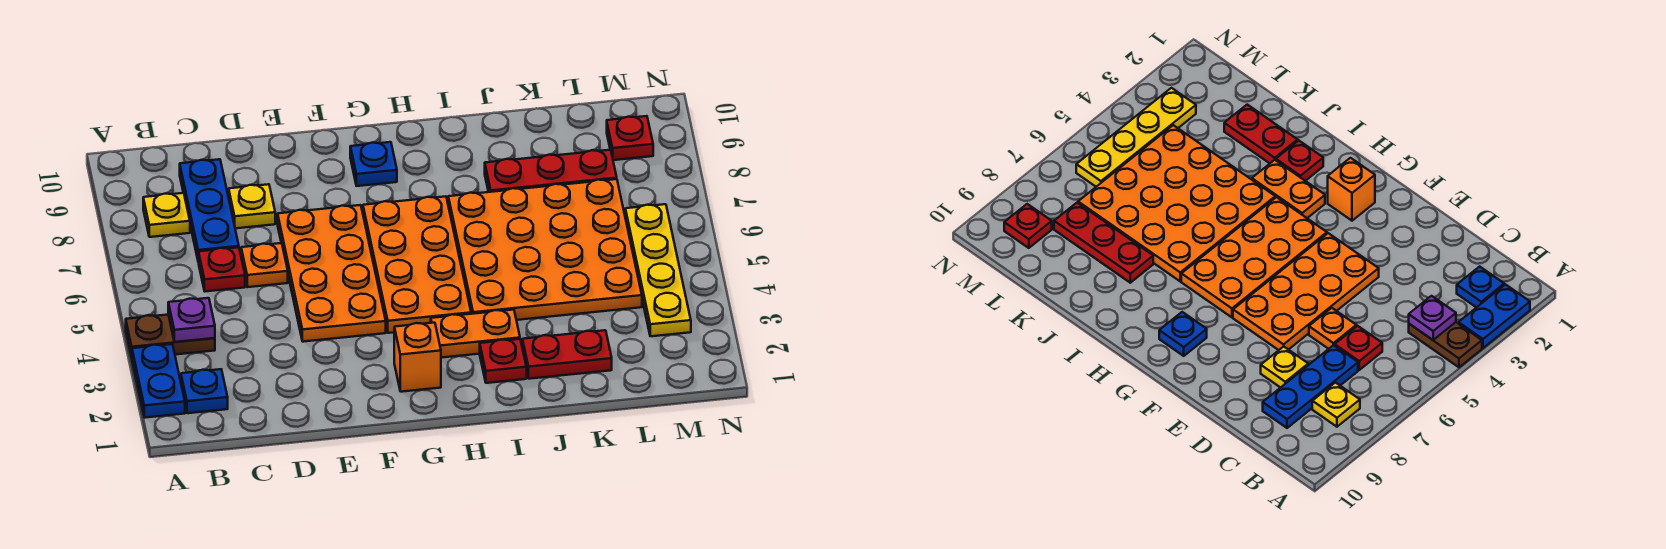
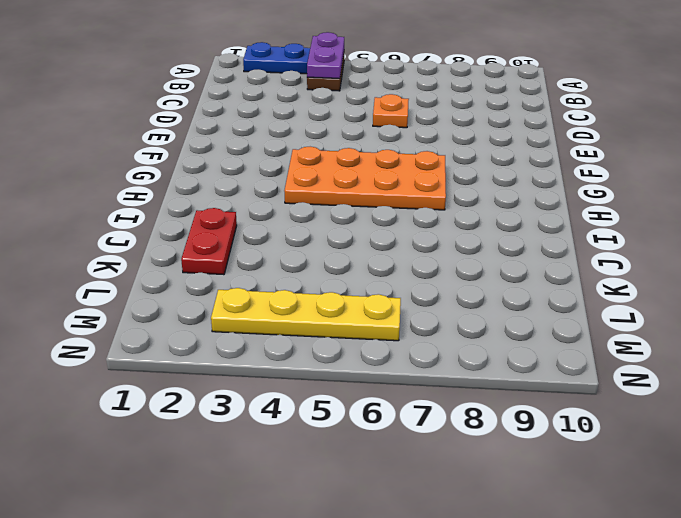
purple plate A4:B4 level 2 -> purple plate B4 level 2
none -> blue plate B2 level 1
none -> yellow plate B8 level 1
none -> red plate C6 level 1

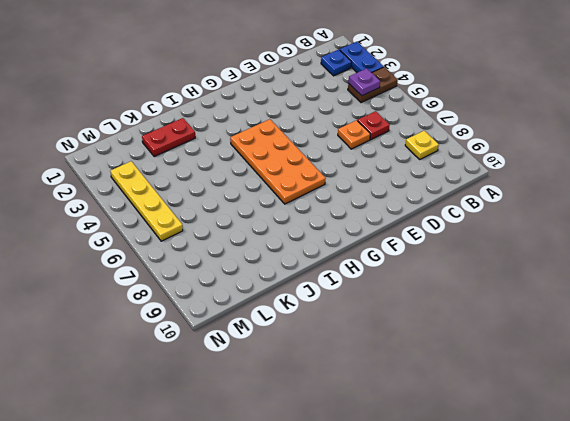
none -> blue plate C7:C9 level 1
none -> yellow plate D8 level 1
none -> orange plate E4:F7 level 1

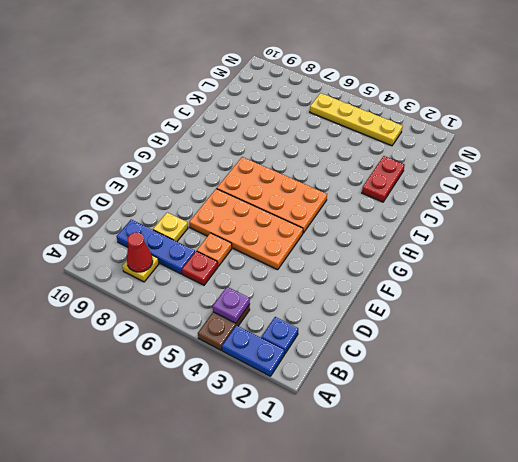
red cone B8 level 2 -> none
none -> orange brick G2 level 1
none -> blue plate G9 level 1
none -> orange plate H3:I3 level 1

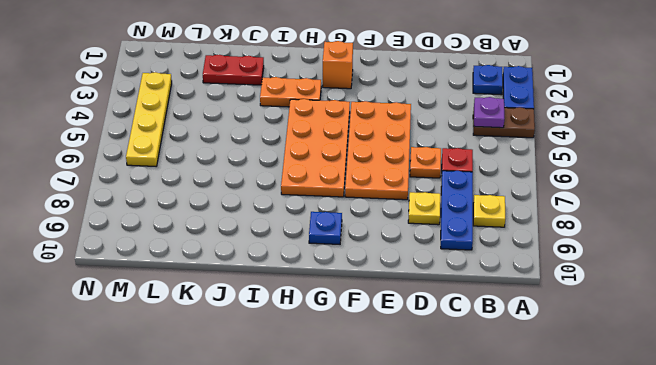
none -> red plate I2 level 1
none -> orange plate I4:L7 level 1
none -> red plate J8:L8 level 1

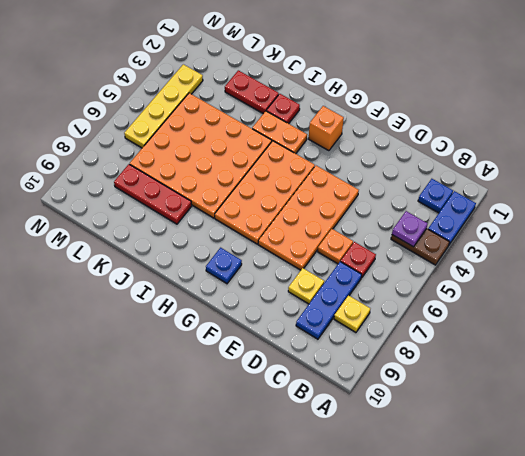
none -> red plate M9 level 1

